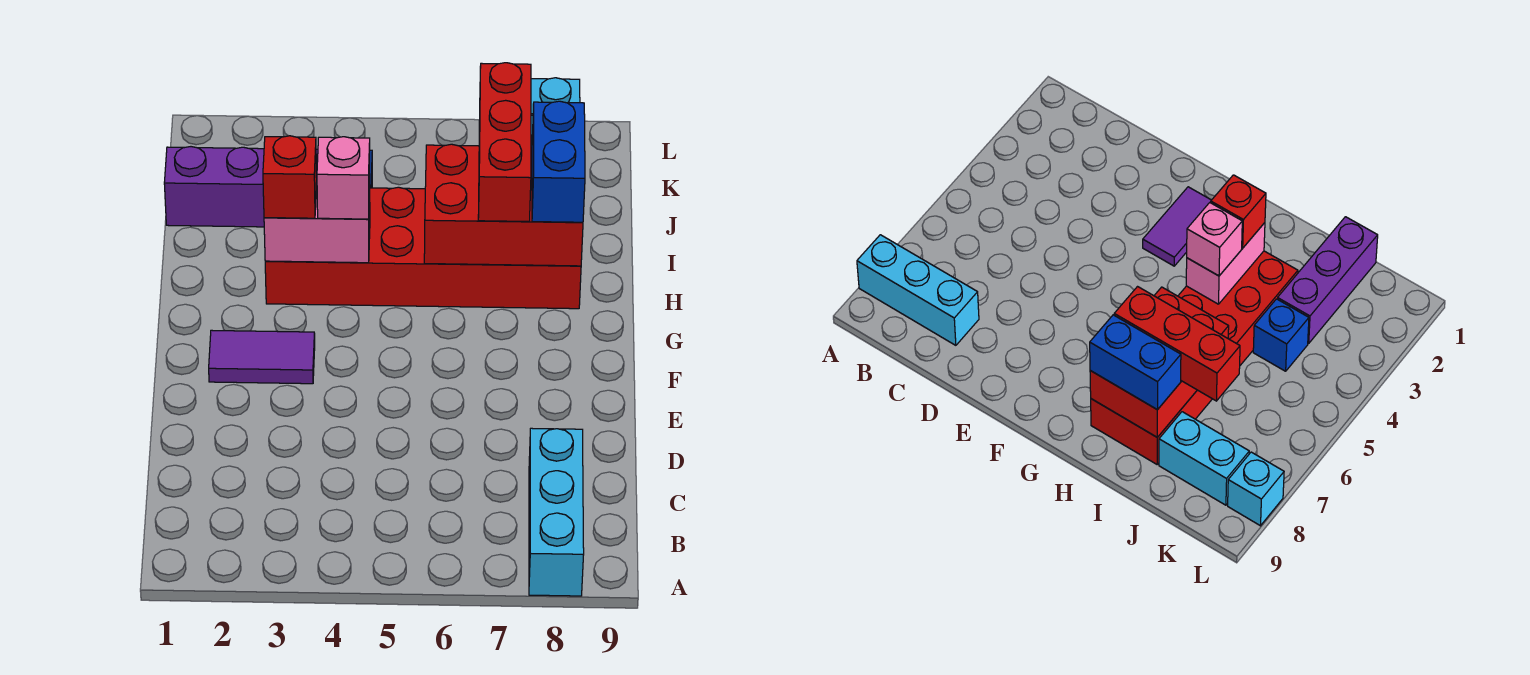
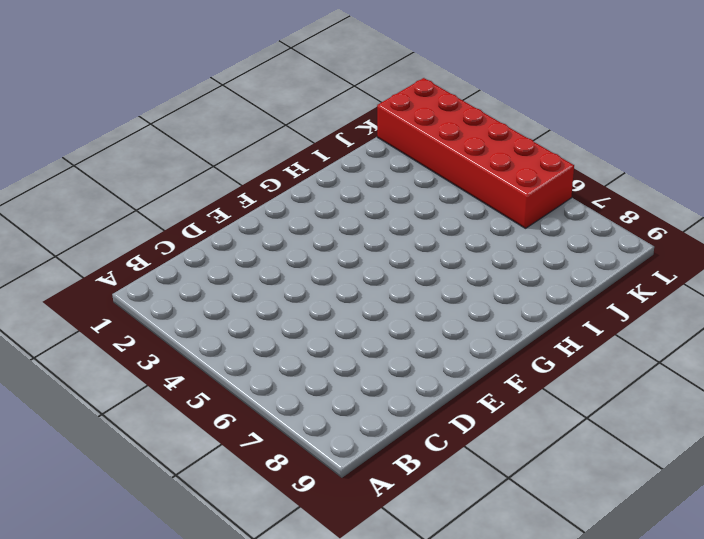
red brick K1:L6 level 1 -> red brick H3:I8 level 1
none -> cyan brick A8:C8 level 1
none -> purple tile F2:F3 level 1
none -> purple brick J1:J3 level 1

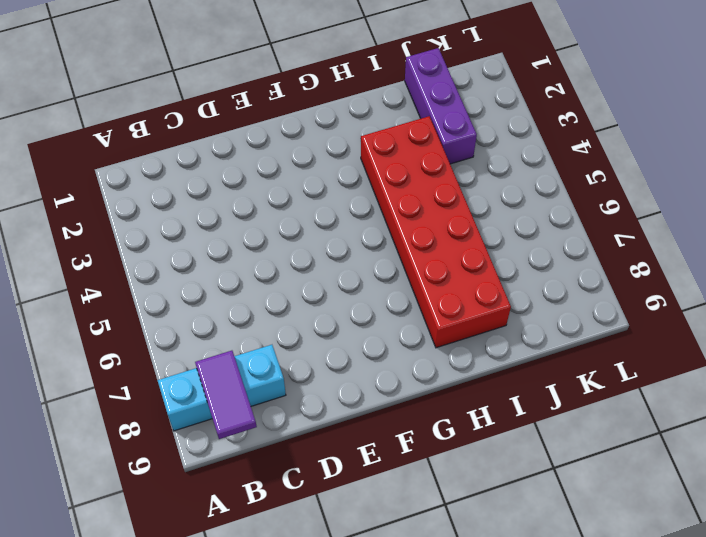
purple tile B8:B9 level 2 -> purple tile F2:F3 level 1
none -> blue brick J4 level 1
none -> cyan brick J8:K8 level 1
none -> cyan brick L8 level 1

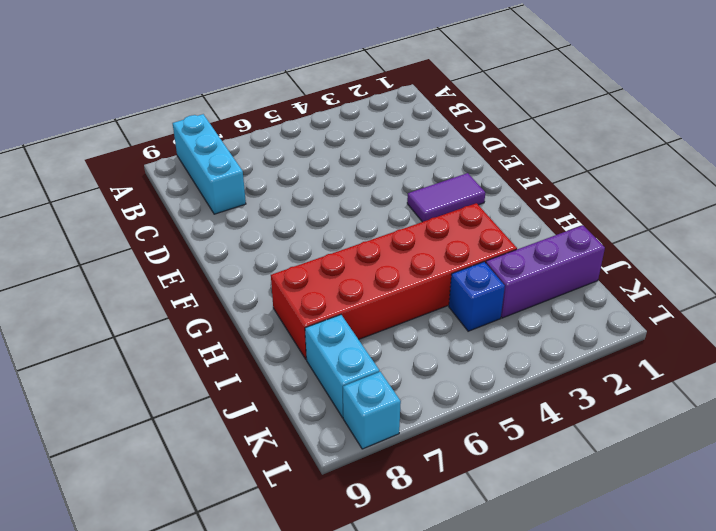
none -> pink brick H3:H4 level 2
none -> red brick H6:I8 level 2
none -> red brick H3 level 3

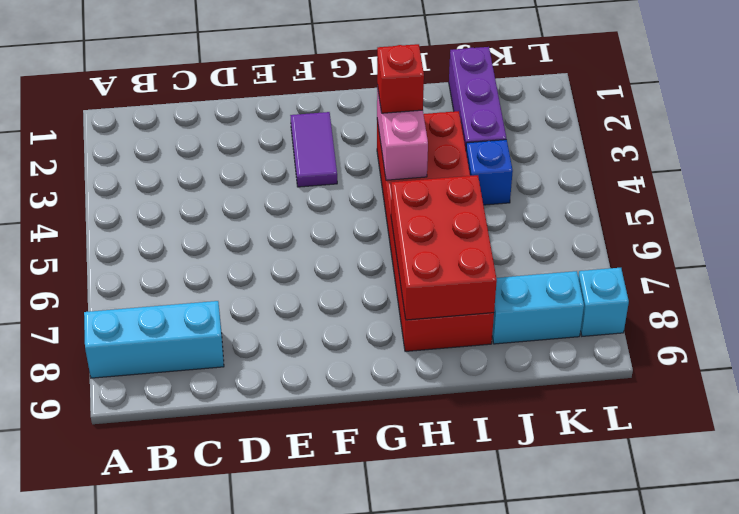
none -> pink brick H4 level 3
none -> red brick H7:J7 level 3
none -> blue brick H8:I8 level 3

